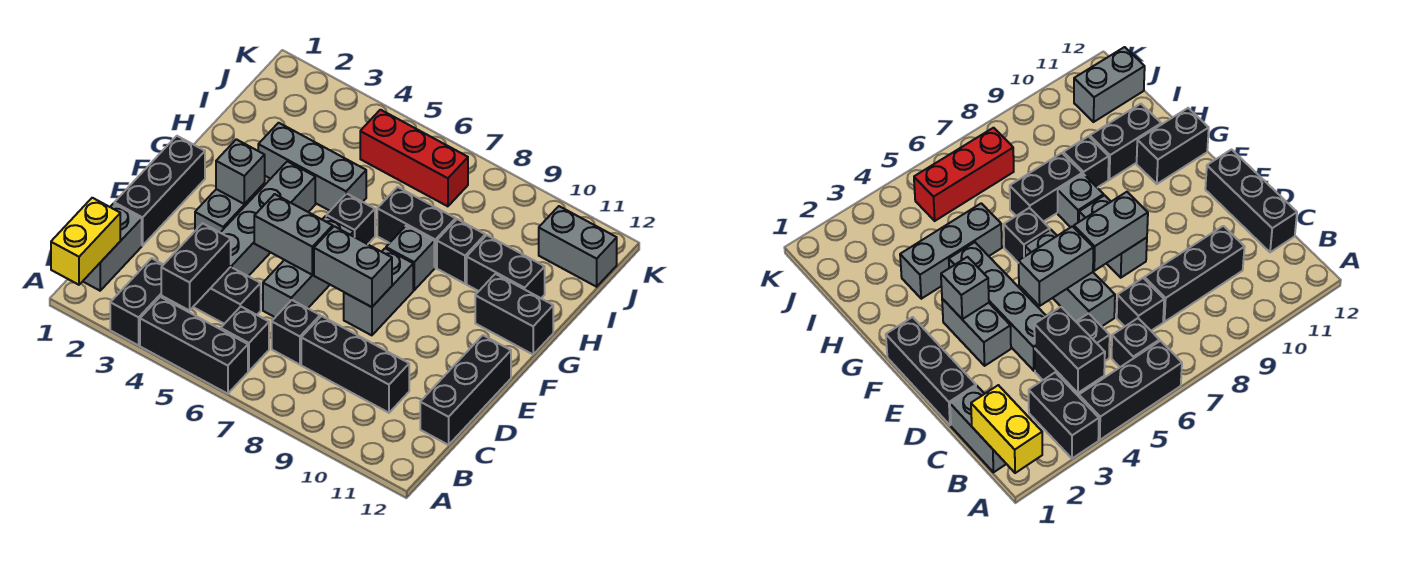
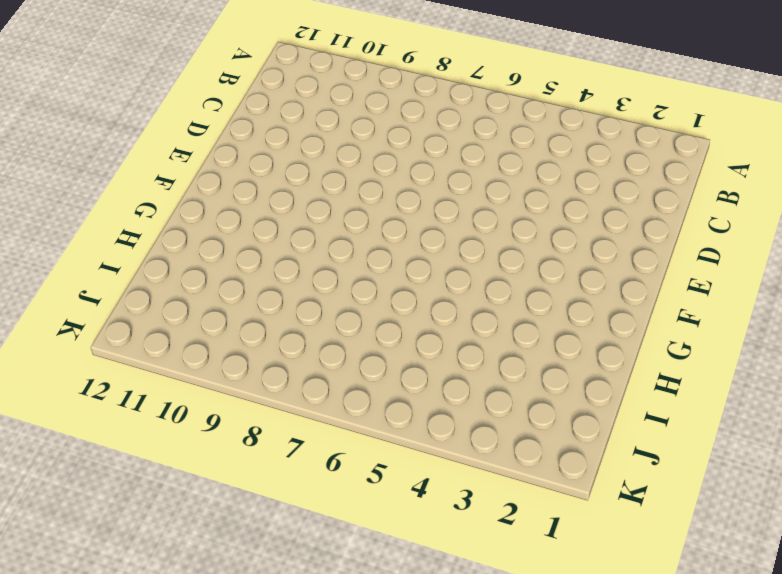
none -> black brick A3:B3 level 1
none -> black brick A4:A6 level 1
none -> grey brick B1:C1 level 1

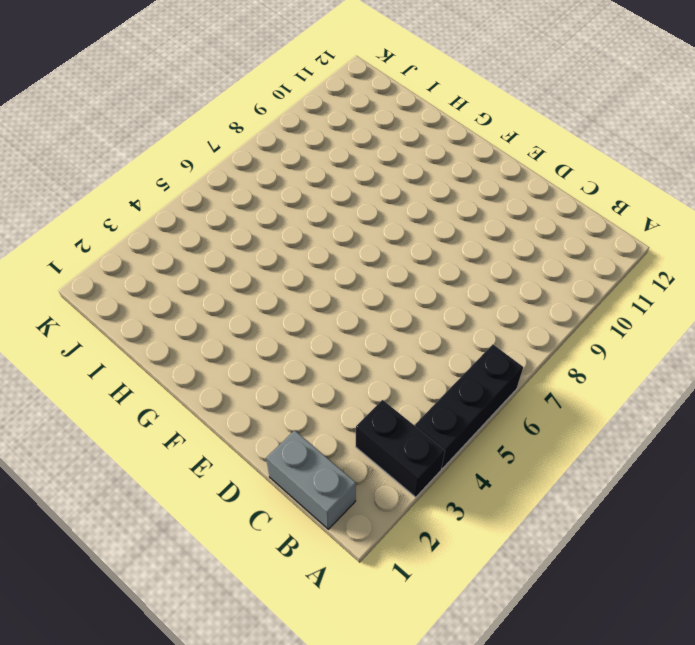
none -> black brick B6 level 1
none -> black brick C4:C5 level 1
none -> black brick C7 level 1

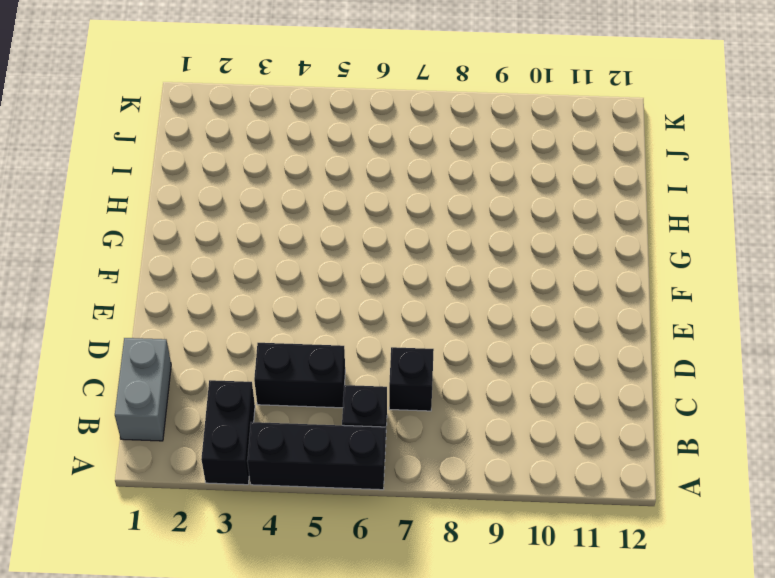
none -> black brick C8:C10 level 1
none -> black brick C12:E12 level 1
none -> black brick D1:F1 level 1

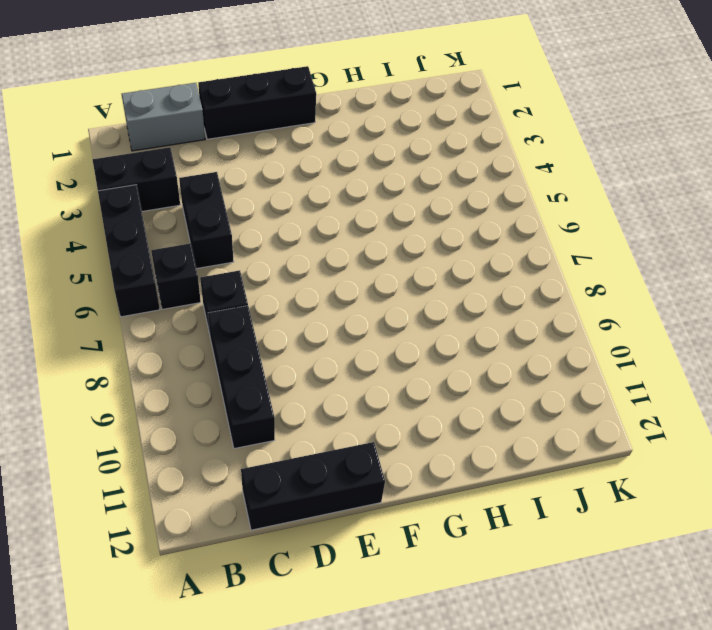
none -> grey brick D4:G4 level 1
none -> grey brick D6:F6 level 1
none -> grey brick E3:F3 level 1

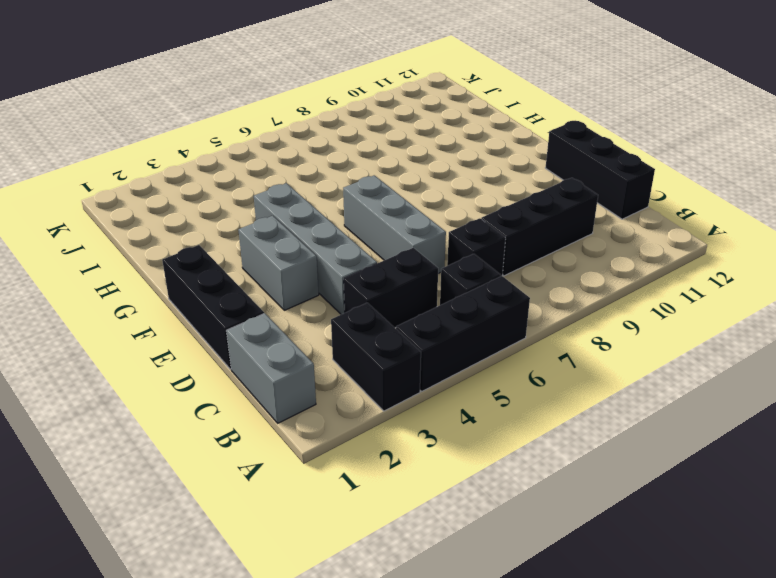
none -> grey brick E8:F8 level 1
none -> black brick G6 level 1
none -> grey brick G8 level 1

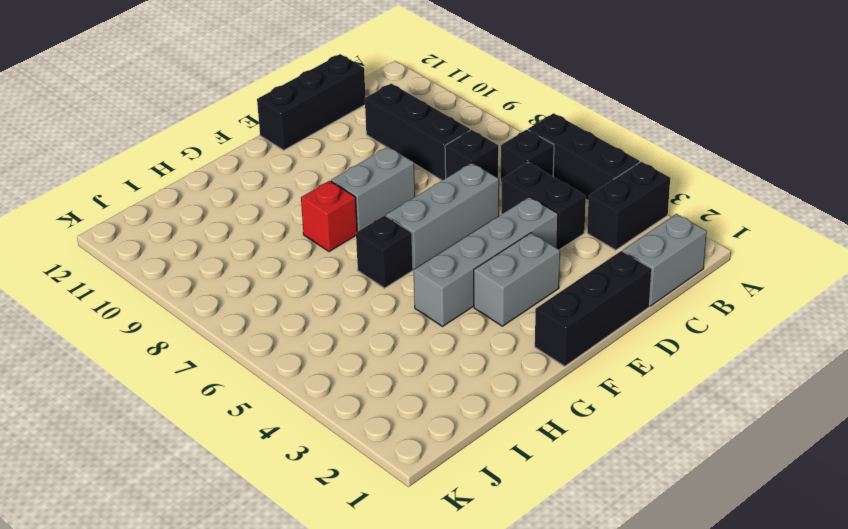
red brick G8 level 1 -> grey brick G8 level 1
none -> black brick G11:G12 level 1
none -> grey brick H3:H5 level 1
none -> black brick H7:H8 level 1

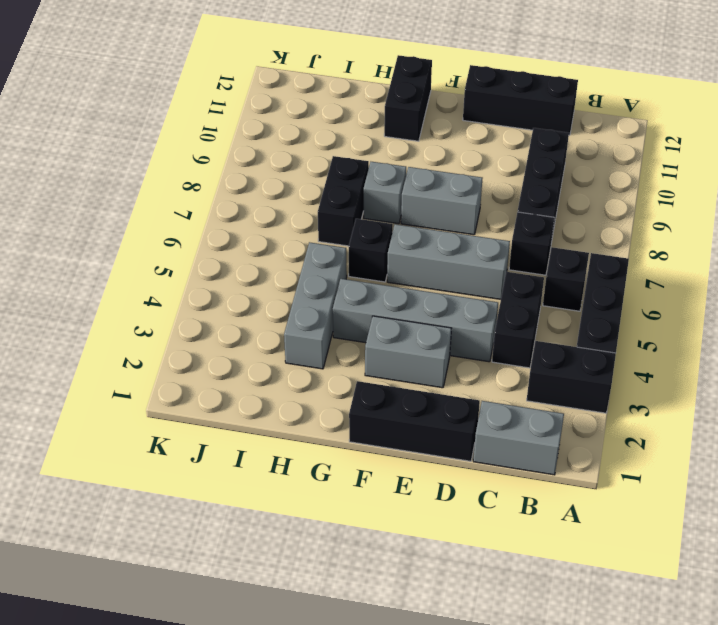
none -> black brick H9 level 1
none -> black brick H10:H11 level 1
none -> red brick J5:J7 level 1

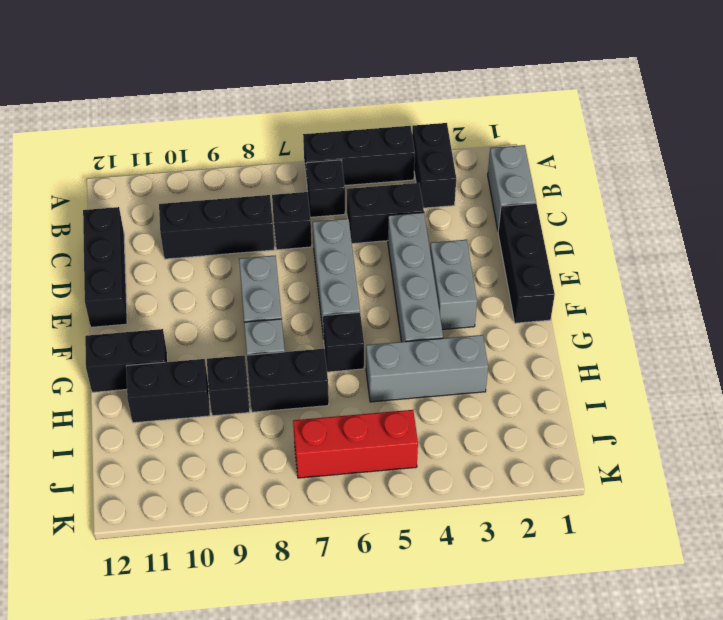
none -> grey brick J11:J12 level 1
none -> yellow brick A1:B1 level 2
none -> black brick B4:C4 level 2

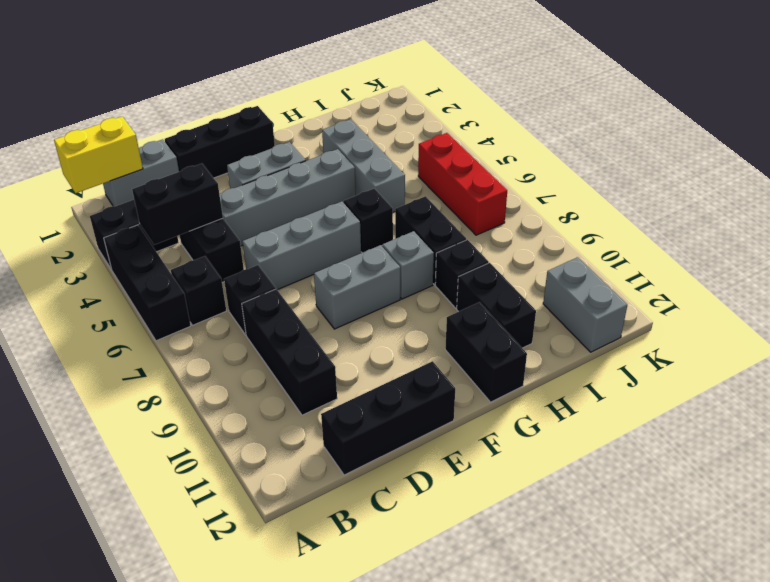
none -> grey brick E5:E6 level 2
none -> grey brick E7:E8 level 2
none -> grey brick F3 level 2

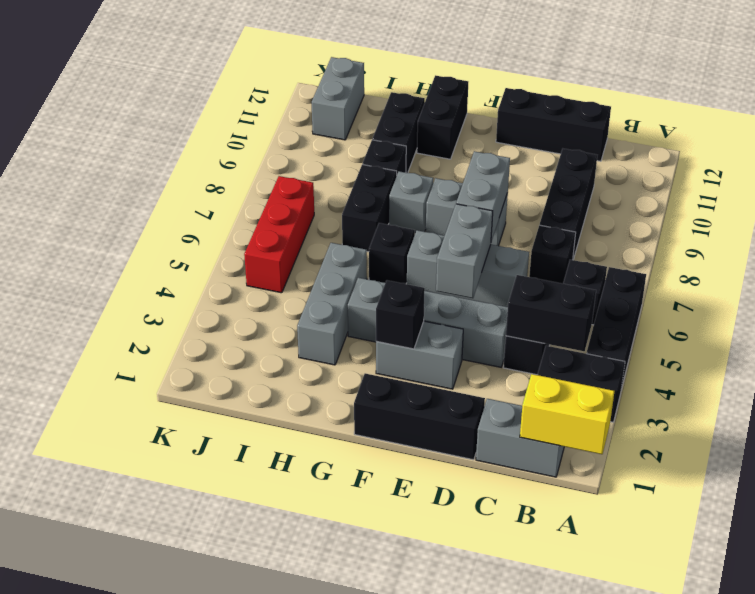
black brick F3 level 2 -> grey brick F3 level 2

